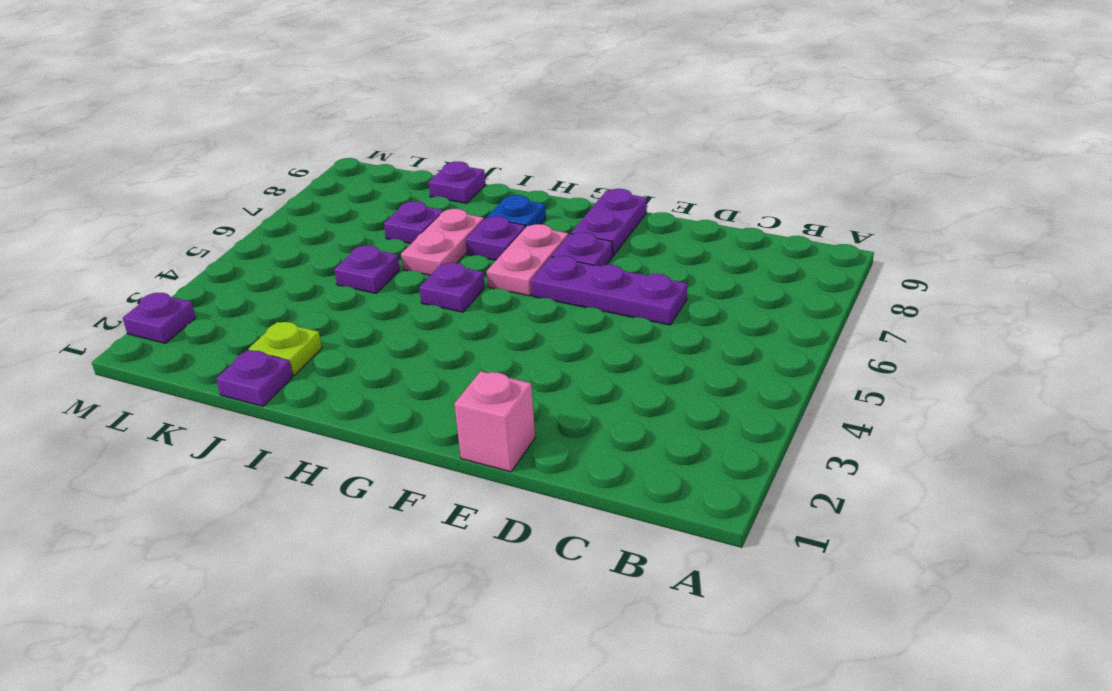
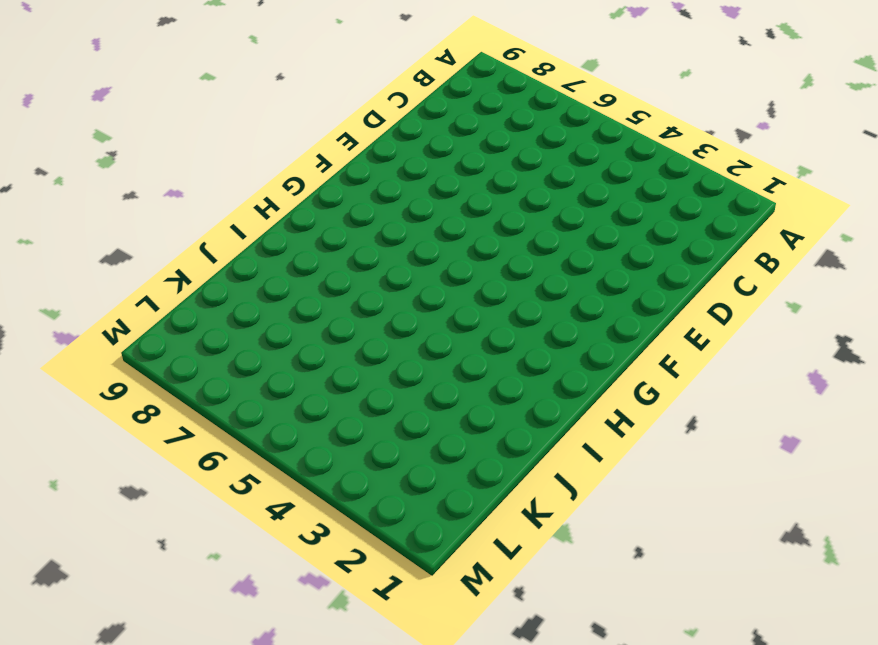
none -> purple plate D6:F6 level 1
none -> pink brick E1 level 1
none -> purple plate F7 level 1

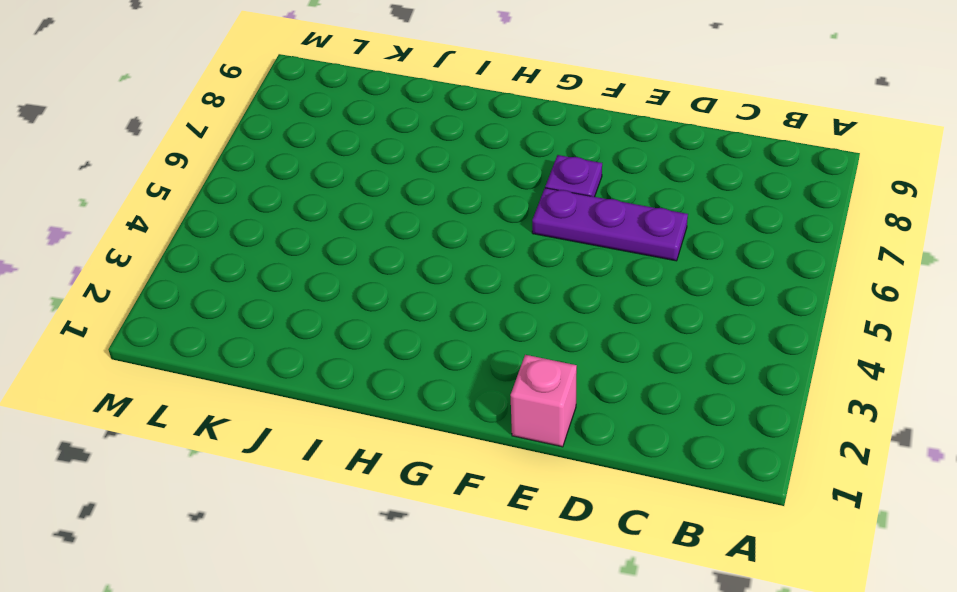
none -> purple plate F8:F9 level 1
none -> pink plate G6:G7 level 1
none -> purple plate H5 level 1

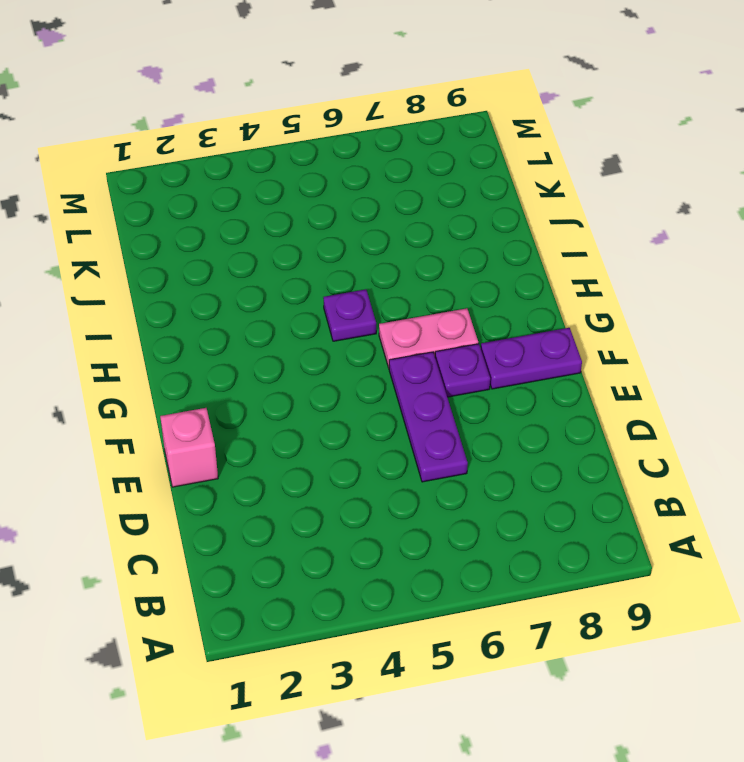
none -> purple plate H7 level 1
none -> blue plate H8 level 1
none -> pink plate I6:I7 level 1

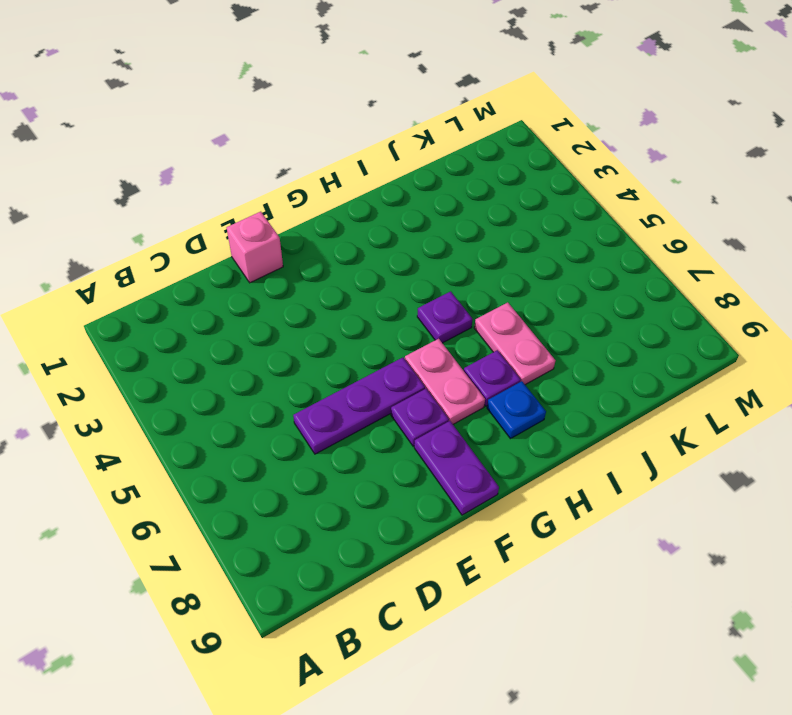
none -> purple plate J1 level 1
none -> lime plate J2 level 1
none -> purple plate J5 level 1

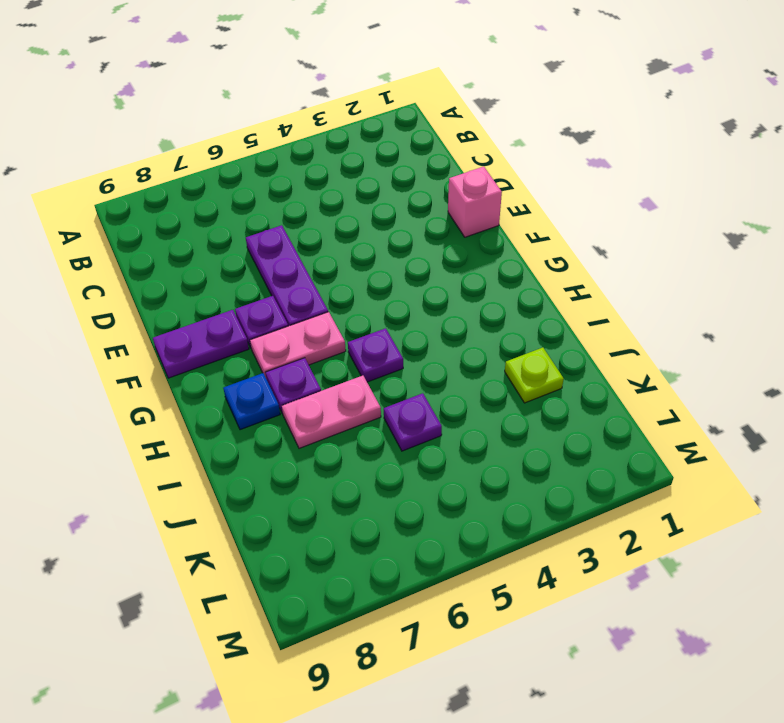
none -> purple plate J1 level 1
none -> purple plate J7 level 1
none -> purple plate J9 level 1

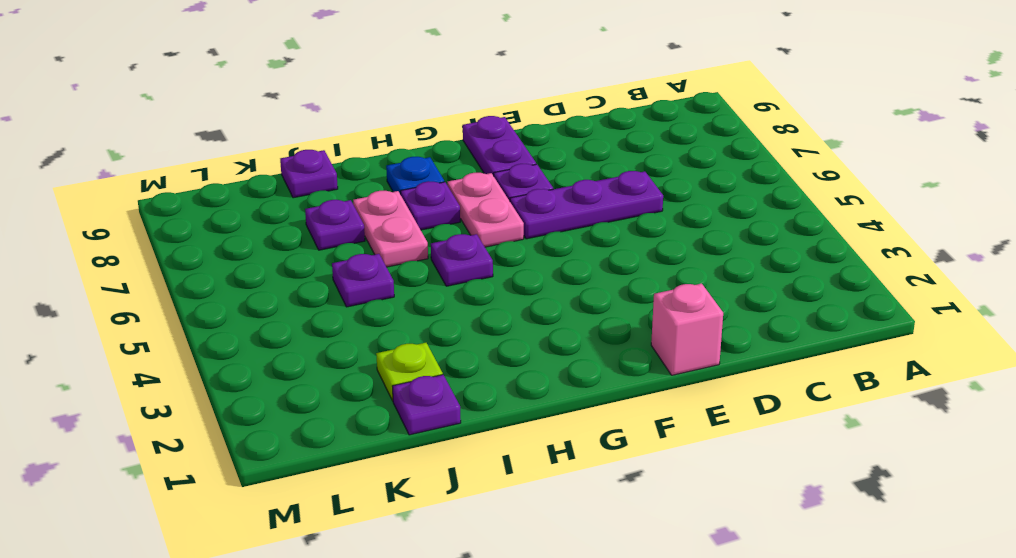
none -> purple plate M2 level 1

